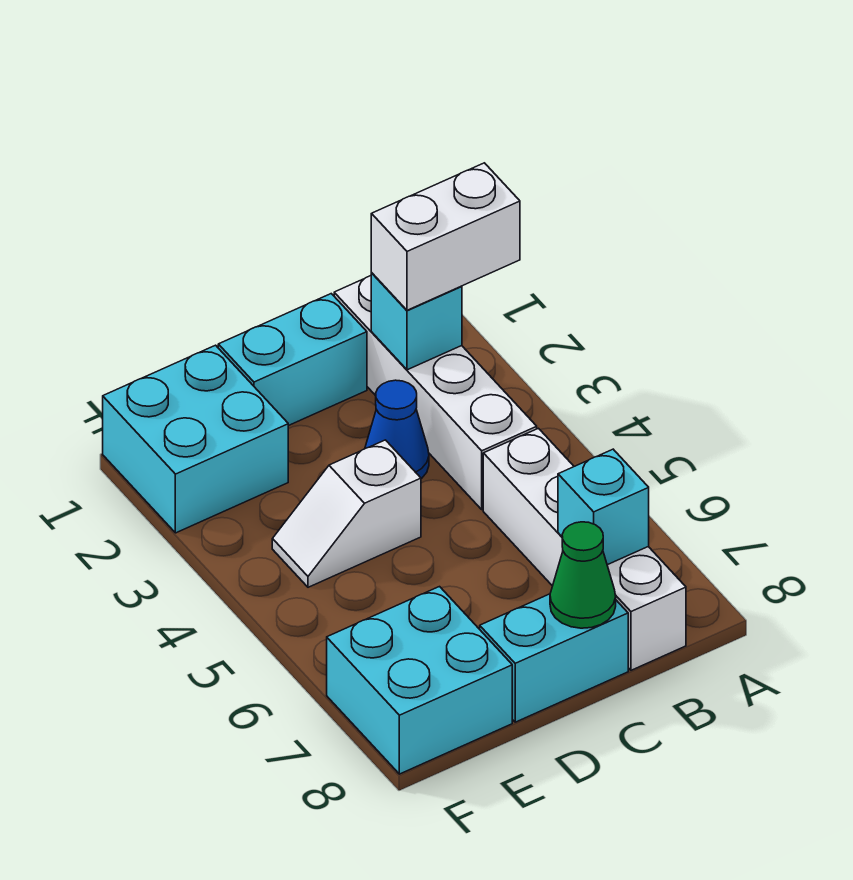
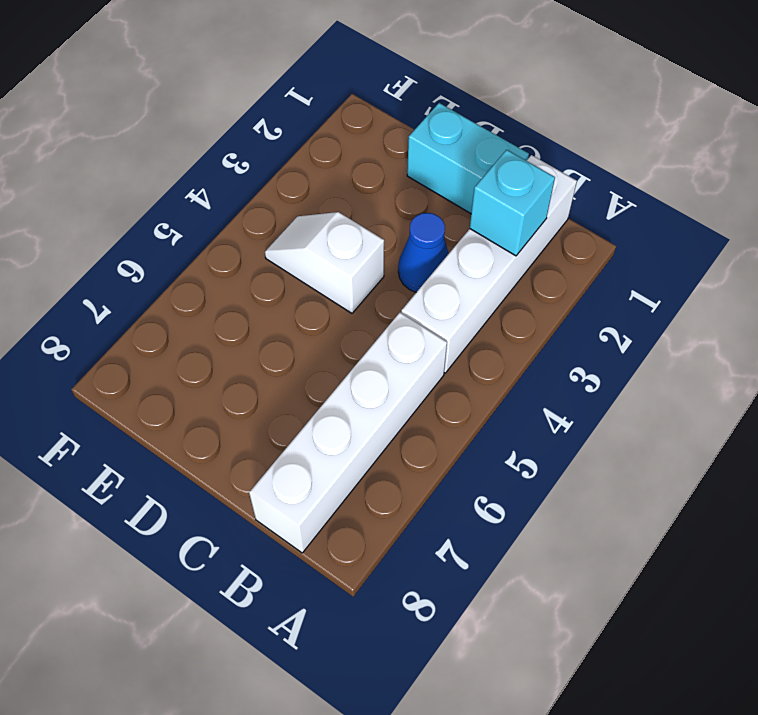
none -> cyan brick C8:D8 level 1
none -> cyan brick E1:F2 level 1
none -> cyan brick E7:F8 level 1

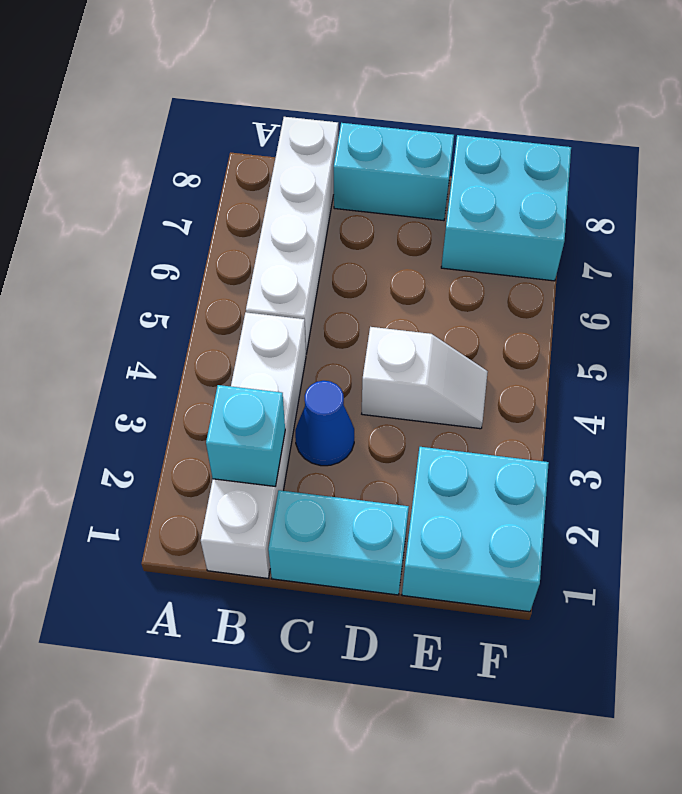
none -> cyan brick B7 level 2
none -> green cone C8 level 2
none -> white brick A2:B2 level 3

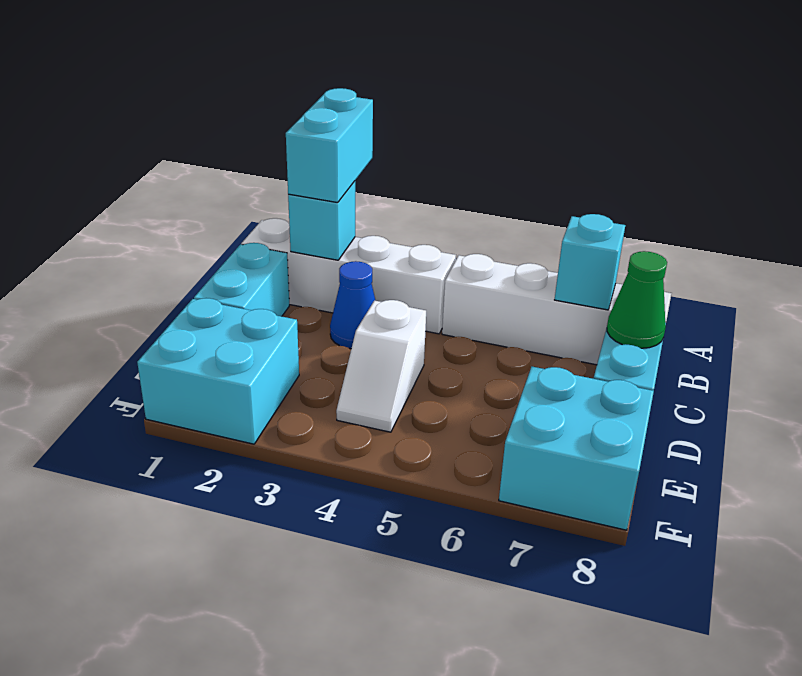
cyan brick A2:B2 level 3 -> white brick A2:B2 level 3

